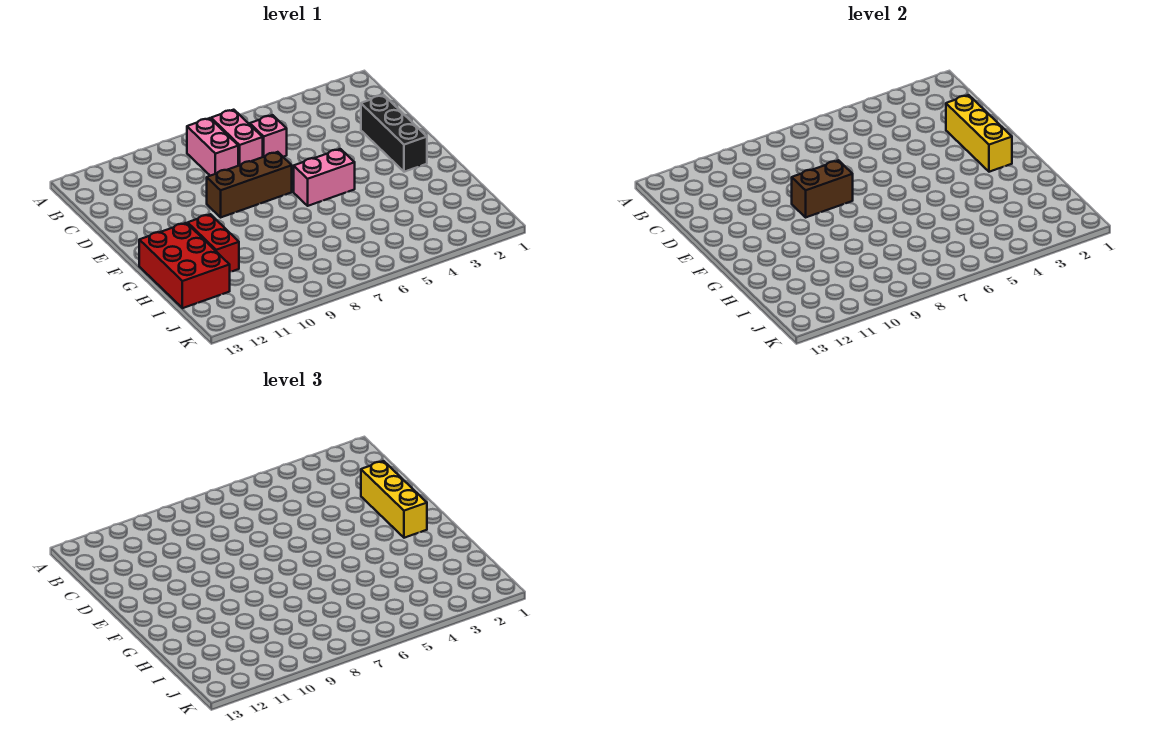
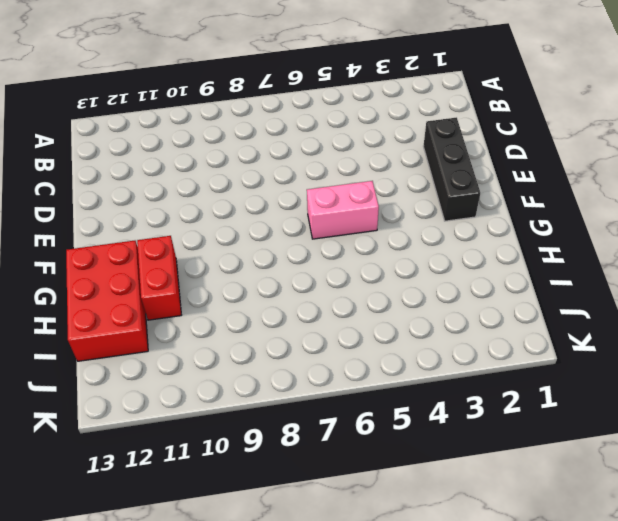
none -> pink brick B7:C7 level 1
none -> pink brick B8:C8 level 1

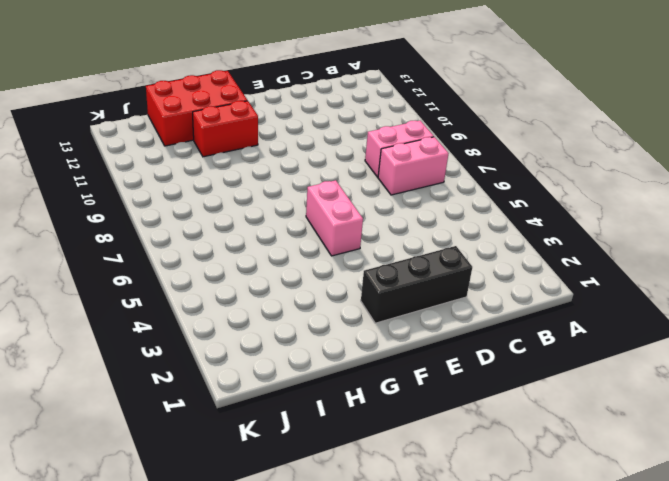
none -> pink brick C6 level 1
none -> brown brick E7:E9 level 1

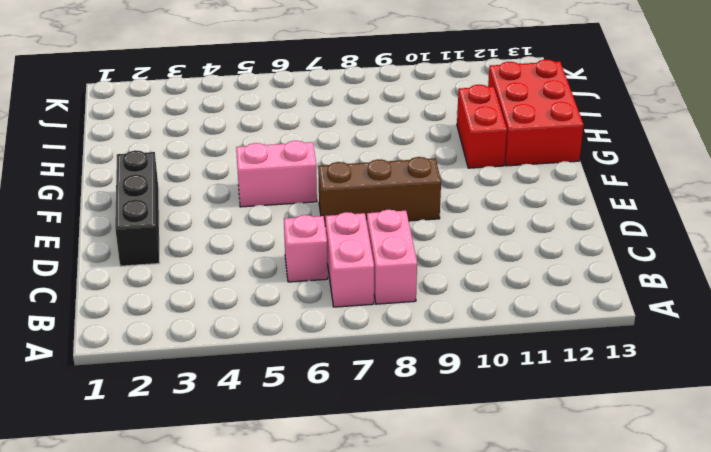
none -> yellow brick D2:F2 level 2
none -> brown brick E8:E9 level 2

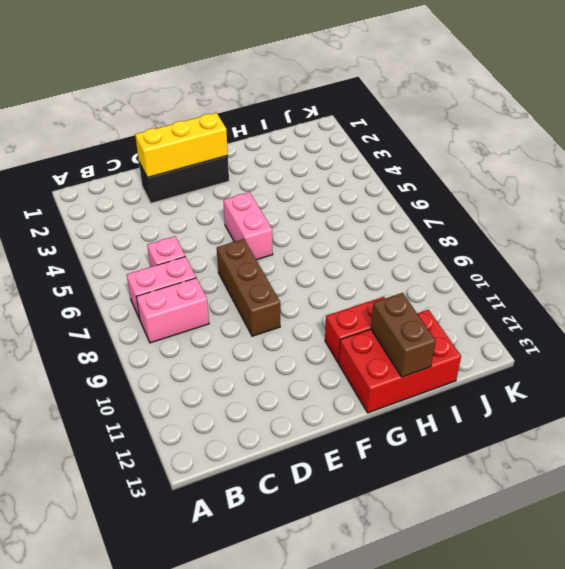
brown brick H12:H13 level 2 -> brown brick E8:E9 level 2
none -> yellow brick D2:F2 level 3

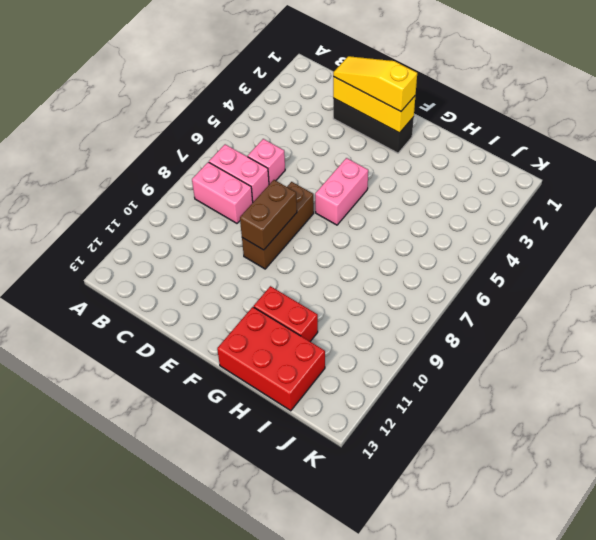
yellow slope D2:F2 level 3 top F -> yellow brick D2:F2 level 3

